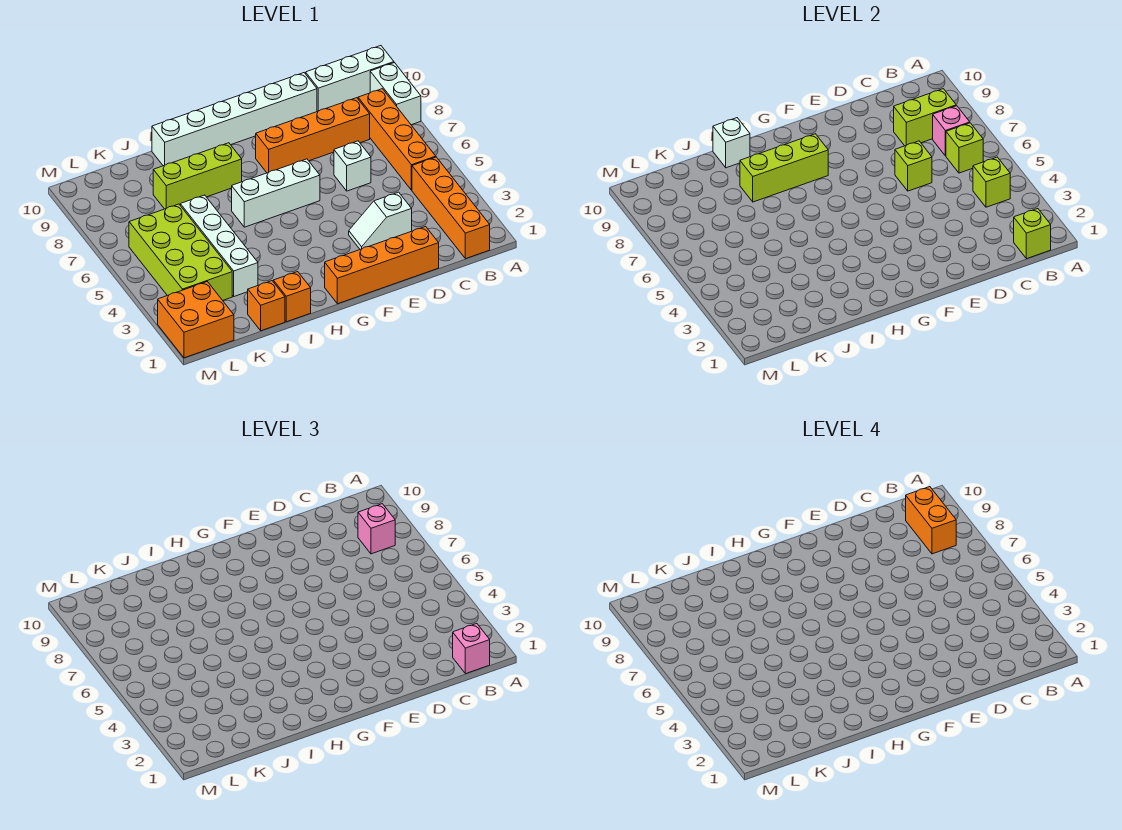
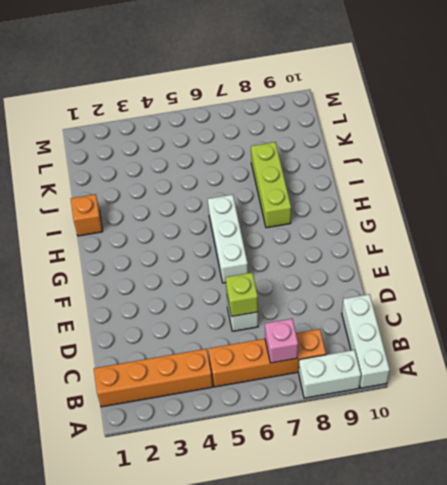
none -> orange brick C8:F8 level 1
none -> orange brick D1:G1 level 1
none -> white slope D3:E3 level 1 top D

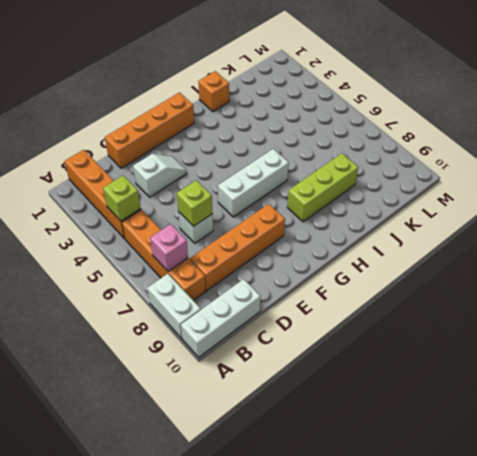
none -> white brick D10:I10 level 1
none -> orange brick J1 level 1
none -> white brick J3:J6 level 1

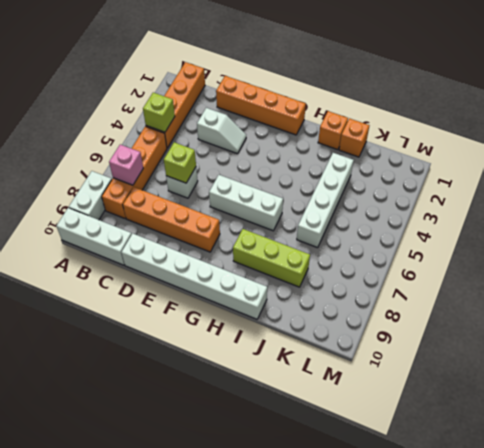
none -> lime brick K3:L6 level 1
none -> orange brick L1:M2 level 1
none -> lime brick B1 level 2

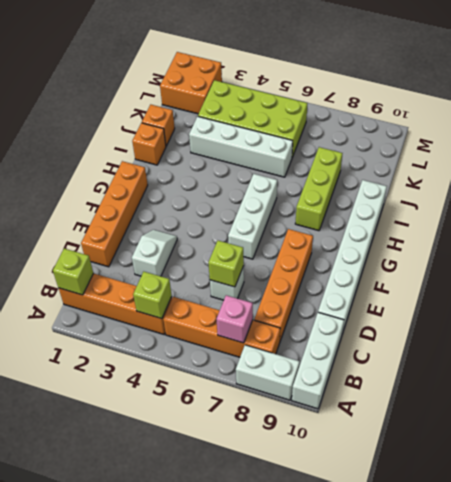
none -> lime brick B6 level 2
none -> lime brick B8:C8 level 2
none -> lime brick G8:I8 level 2

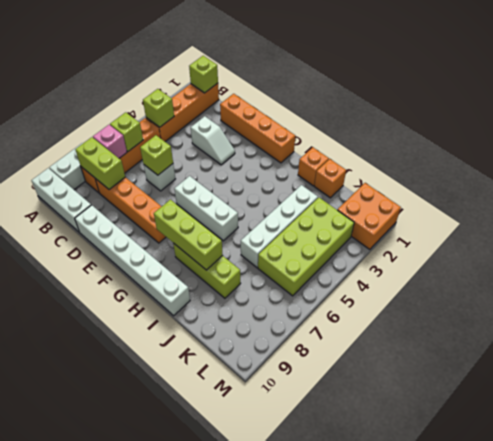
none -> white brick I10 level 2
none -> pink brick B1 level 3
none -> pink brick B8 level 3

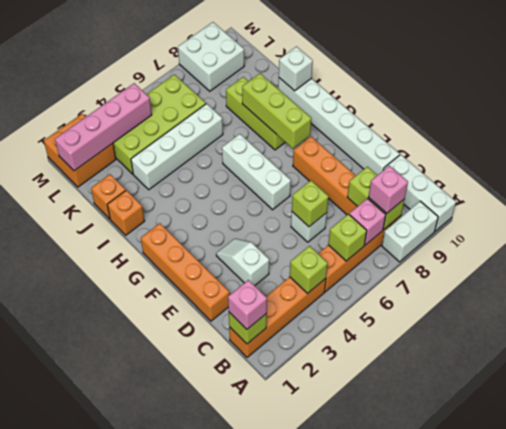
pink brick L1:L4 level 2 -> none
white brick L8:M9 level 1 -> none
none -> orange brick B8:B9 level 4

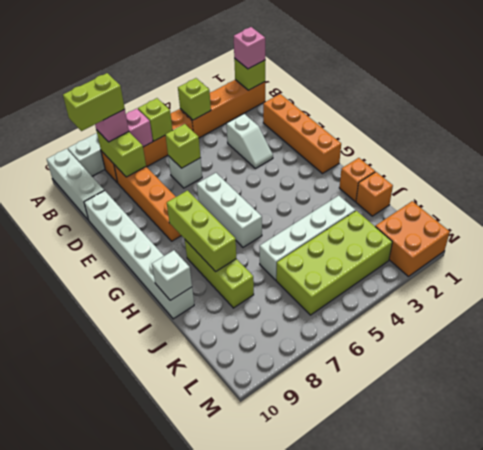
lime brick B8:B9 level 4 -> orange brick B8:B9 level 4

